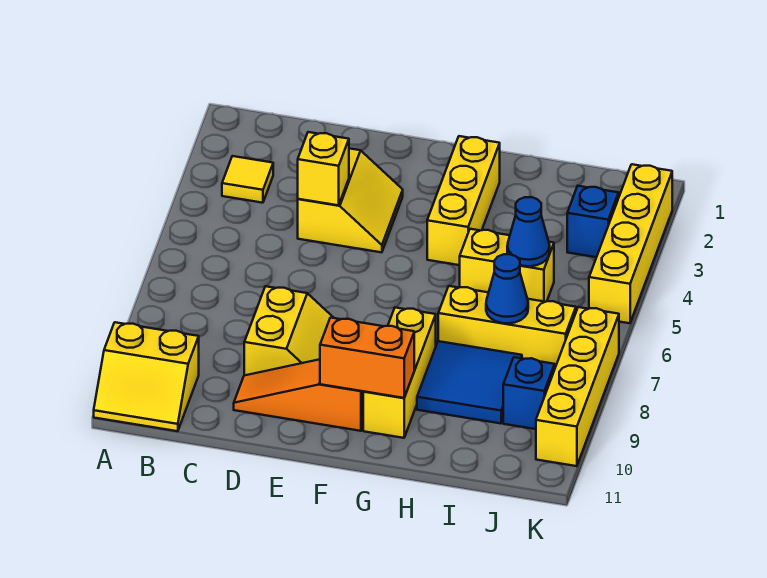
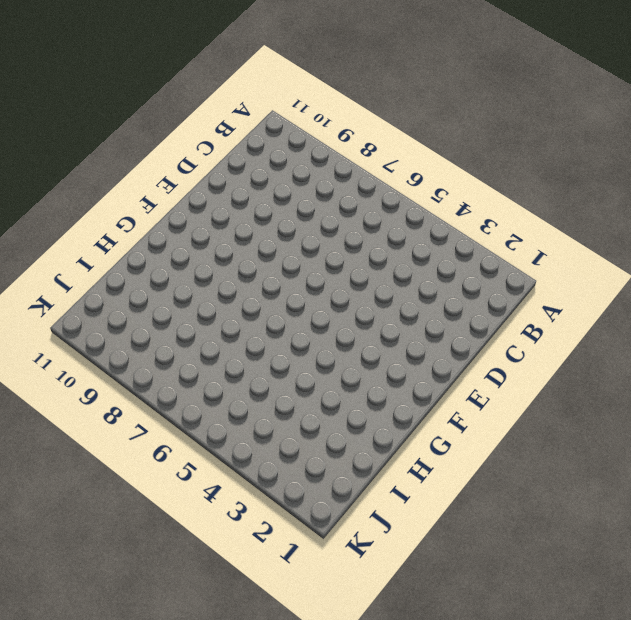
none -> yellow slope A10:B11 level 1 top 10
none -> yellow tile B3 level 1
none -> yellow slope D3:E4 level 1 top D

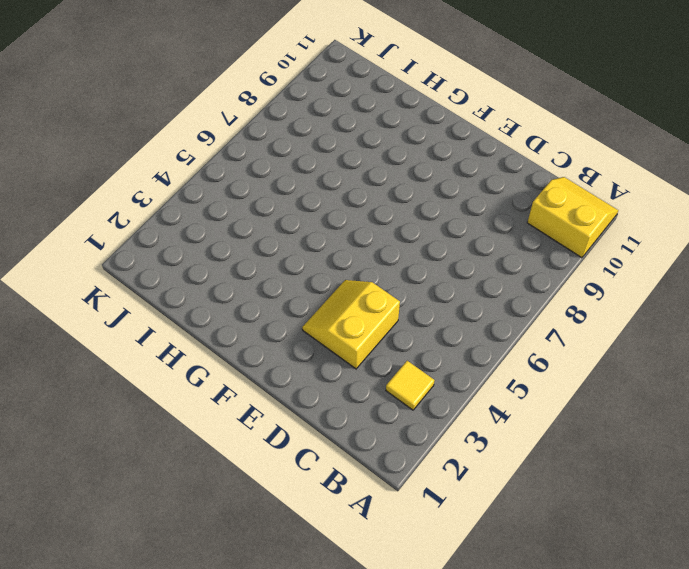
none -> yellow slope D8:E9 level 1 top D
none -> orange slope D10:F10 level 1 top F
none -> yellow brick G2:G4 level 1

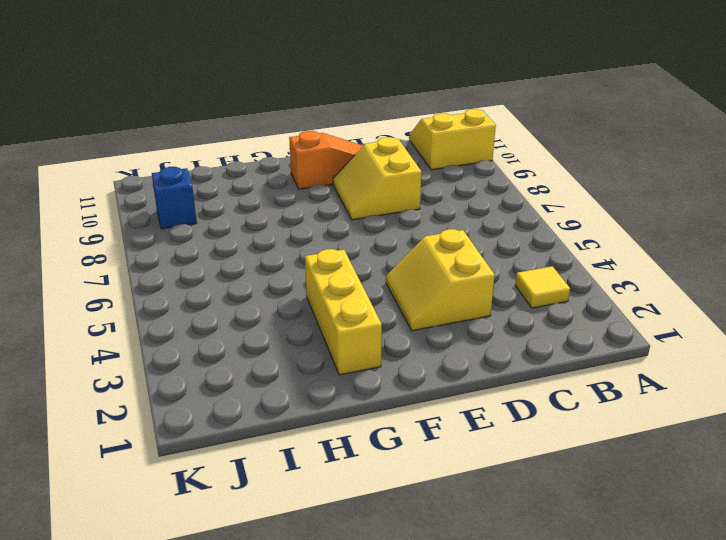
none -> yellow brick G8:G10 level 1
none -> yellow brick H5:I5 level 1
none -> yellow brick H7:J7 level 1

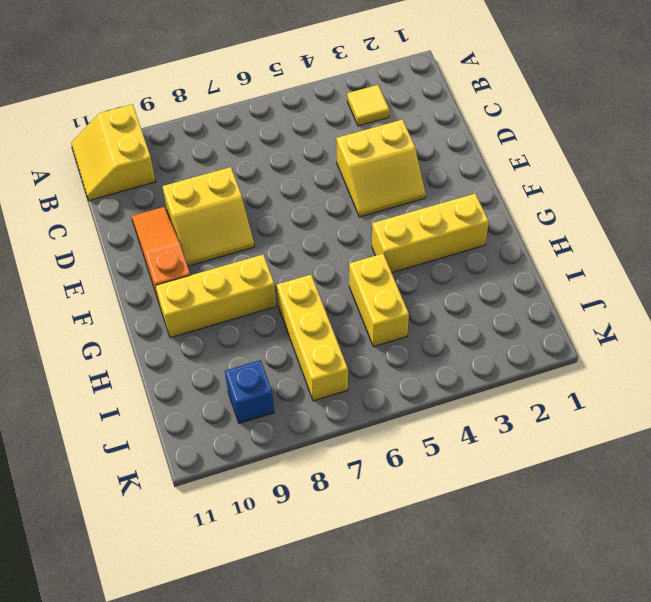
none -> blue tile H8:I9 level 1
none -> blue brick J3 level 1
none -> yellow brick K2:K5 level 1

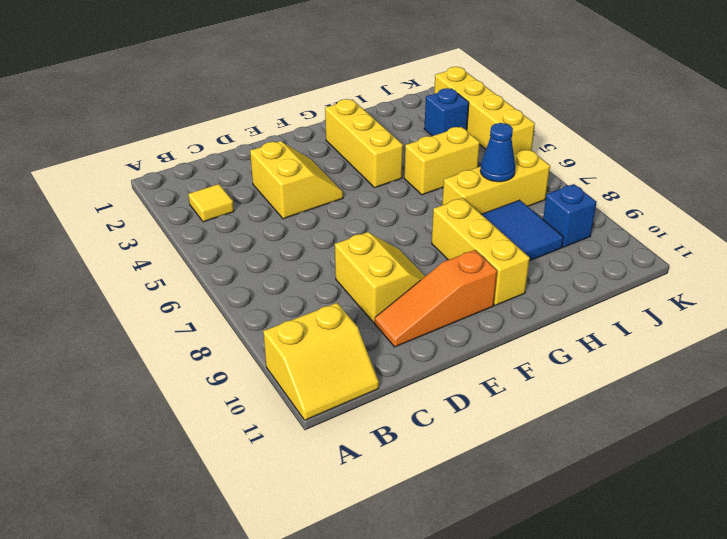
none -> yellow brick K7:K10 level 1
none -> yellow brick D4 level 2
none -> orange brick F10:G10 level 2

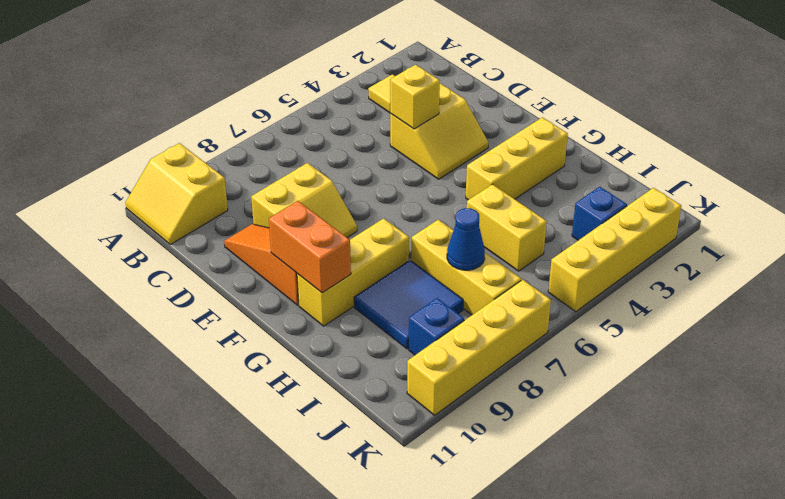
none -> blue cone I5 level 2

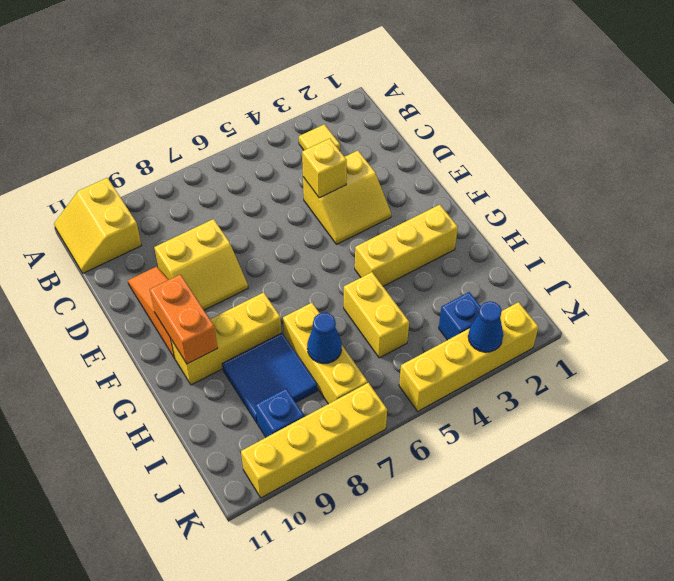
blue cone K3 level 2 -> blue cone I5 level 2

